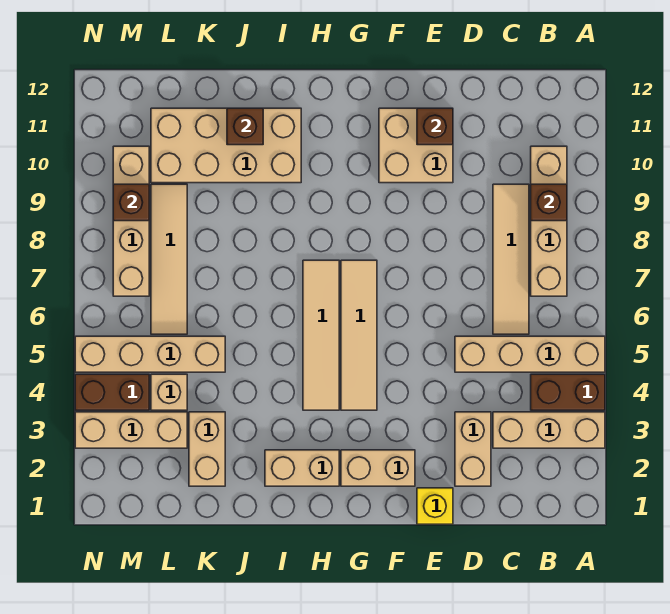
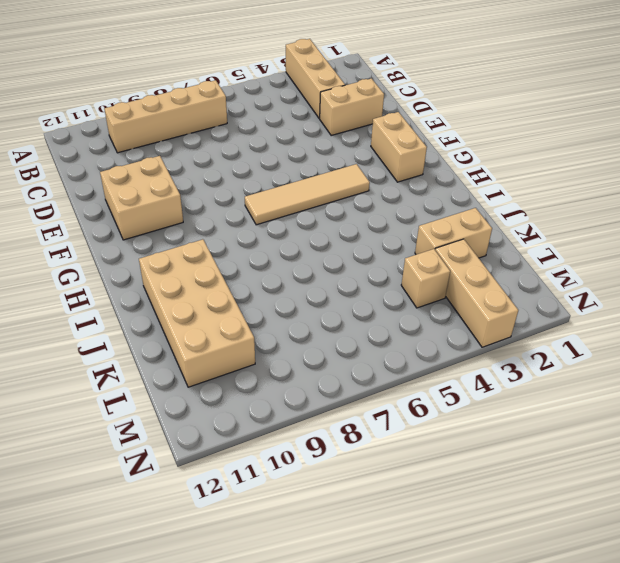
none -> brown brick A4:B4 level 1
none -> tan brick A5:D5 level 1
none -> tan tile C6:C9 level 1

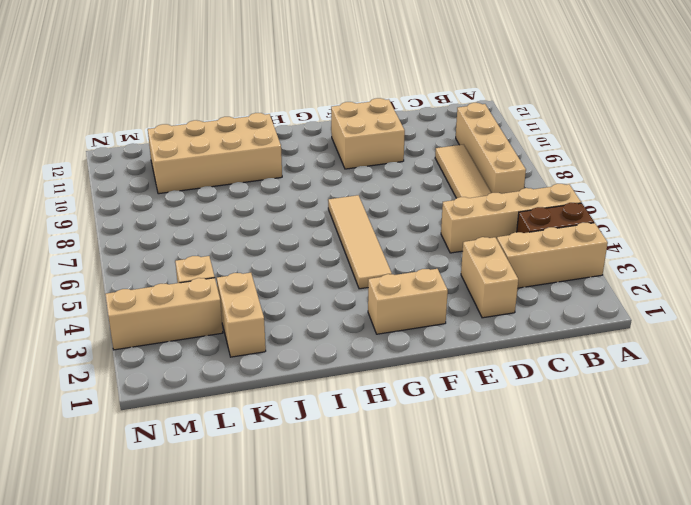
none -> yellow brick E1 level 1
none -> tan brick H2:I2 level 1
none -> tan tile H4:H7 level 1

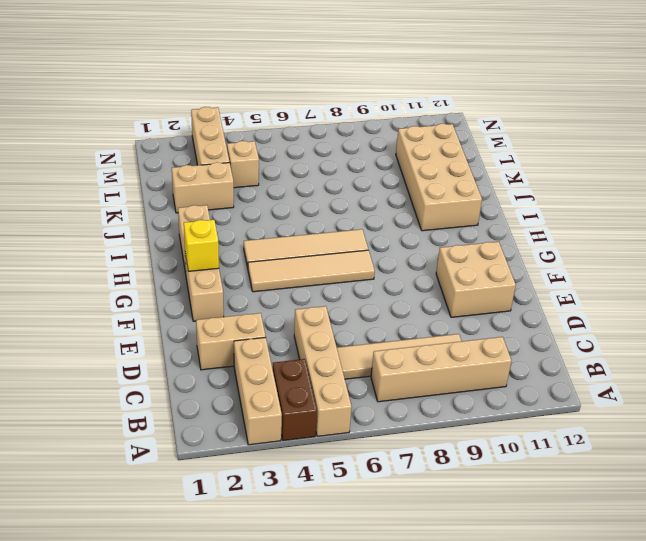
yellow brick G2 level 2 -> yellow brick E1 level 1
none -> tan brick K5:N5 level 1
none -> tan tile L6:L9 level 1
none -> brown brick M4:N4 level 1

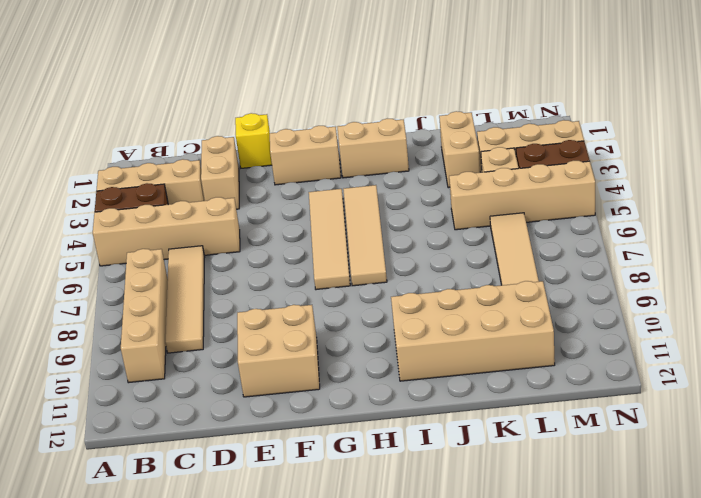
none -> tan brick M7:M10 level 1
none -> brown brick B9 level 2
none -> brown brick E11 level 2

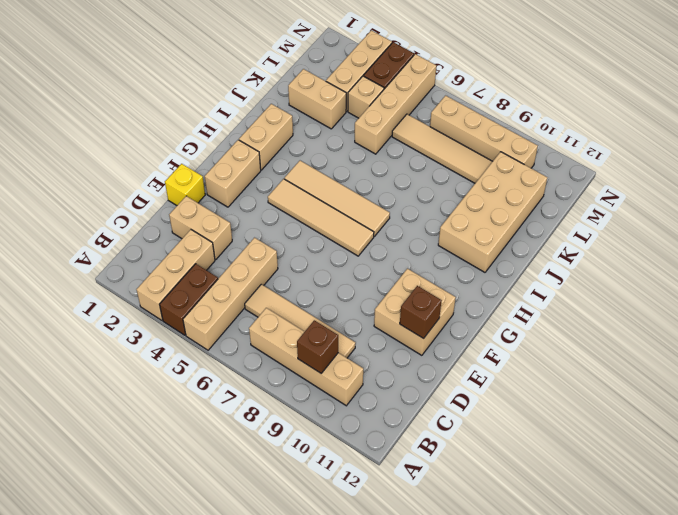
none -> brown brick J11 level 2
none -> brown brick M9 level 2

